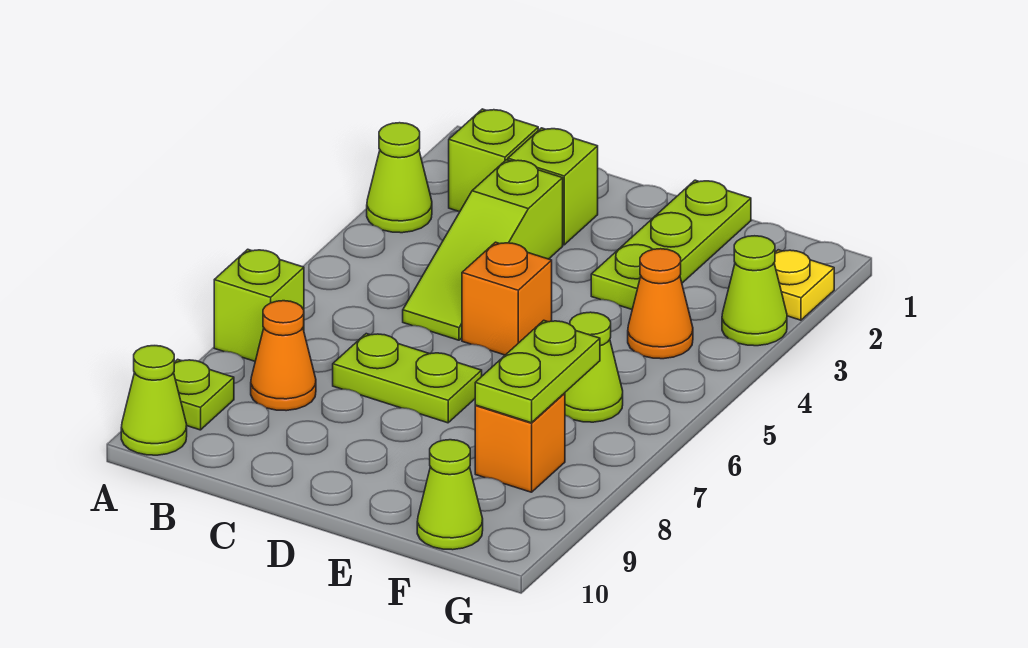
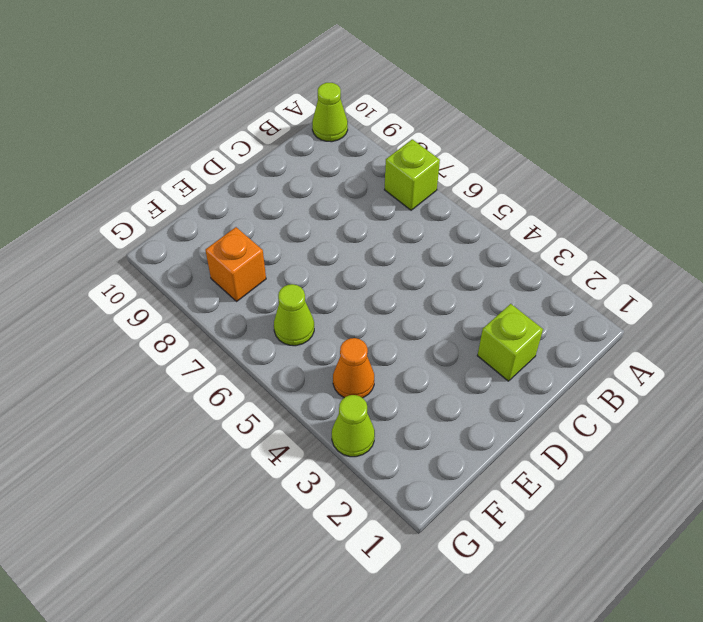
none -> lime cone A3 level 1
none -> lime plate A9 level 1
none -> lime brick B2 level 1

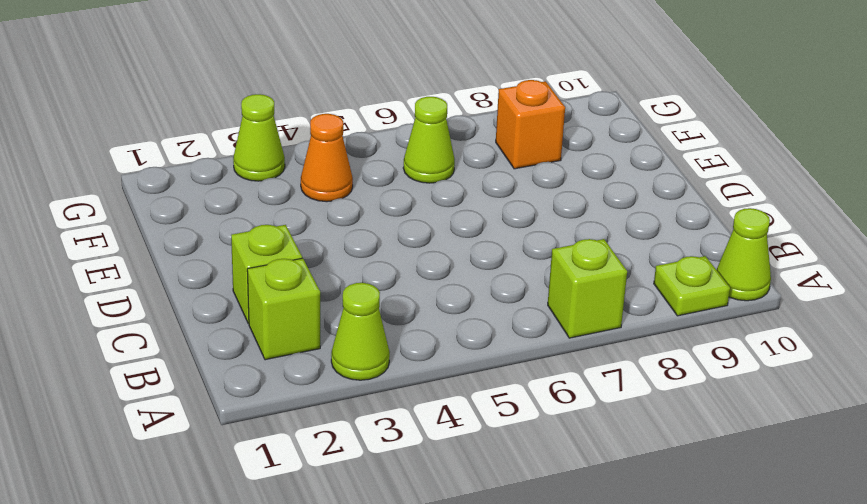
none -> orange cone B8 level 1
none -> lime slope C3:C5 level 1 top 3
none -> lime plate C7:D7 level 1

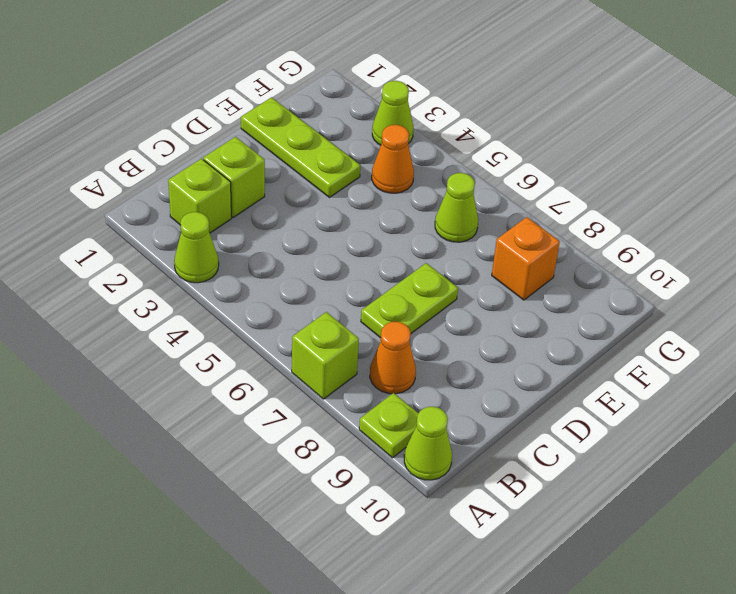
none -> lime slope C3:C5 level 1 top 3
none -> orange brick D5 level 1
none -> lime cone F10 level 1

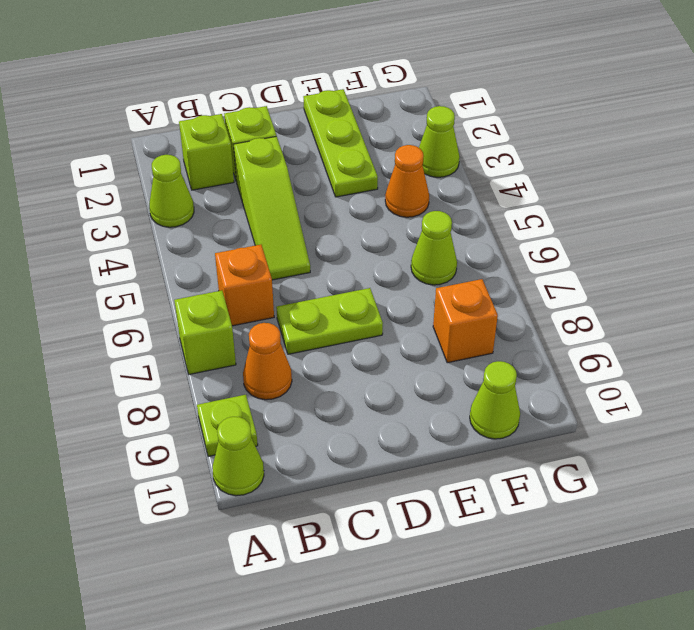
orange brick B6 level 1 -> orange brick D5 level 1
none -> yellow plate G2 level 1
none -> lime plate F7:F8 level 2

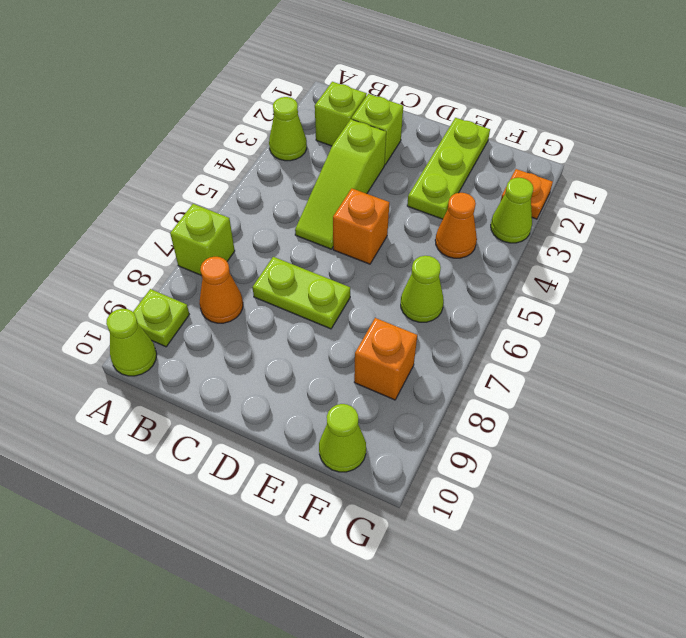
orange plate G2 level 1 -> yellow plate G2 level 1
none -> lime plate F7:F8 level 2

